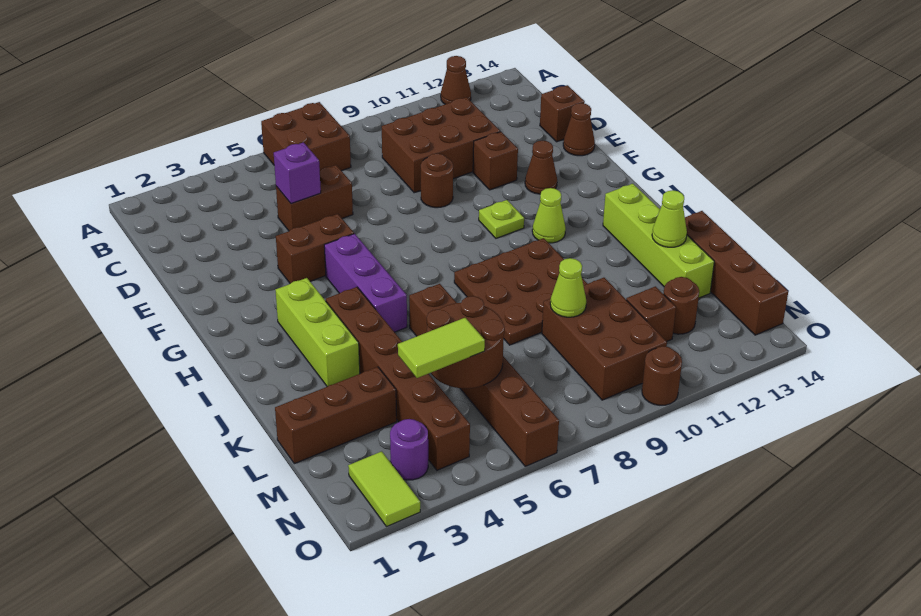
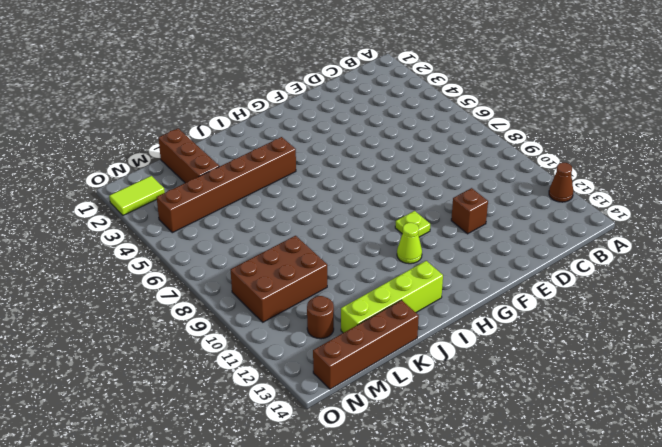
none -> brown brick A6:B7 level 1
none -> brown brick C9:D11 level 1
none -> brown brick D5:D6 level 1
none -> brown brick D14 level 1

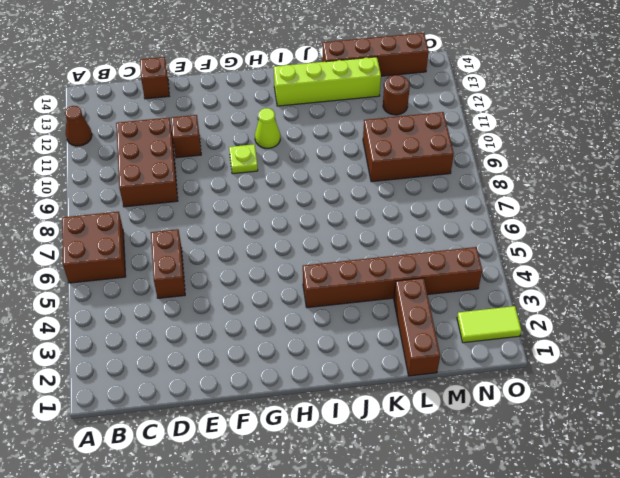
none -> brown round brick E9 level 1
none -> brown cone E14 level 1
none -> brown brick F4:F5 level 1
none -> brown cone F12 level 1

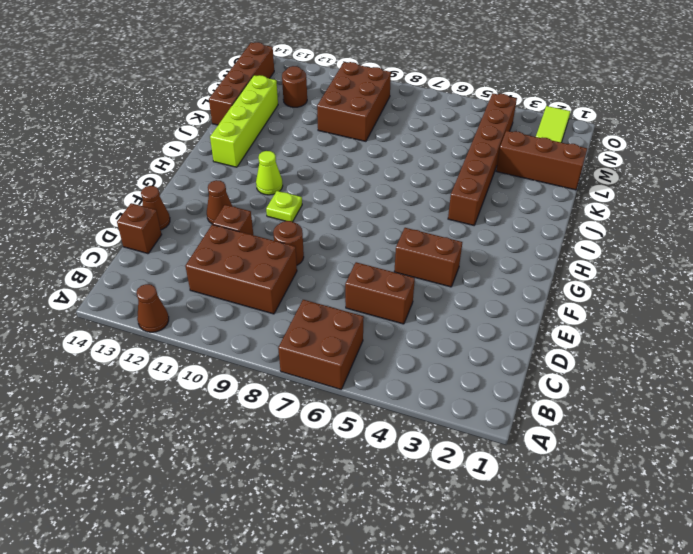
none -> purple brick G5:I5 level 1
none -> lime brick H3:J3 level 1
none -> brown plate I8:K10 level 1
none -> brown brick J6:O6 level 1

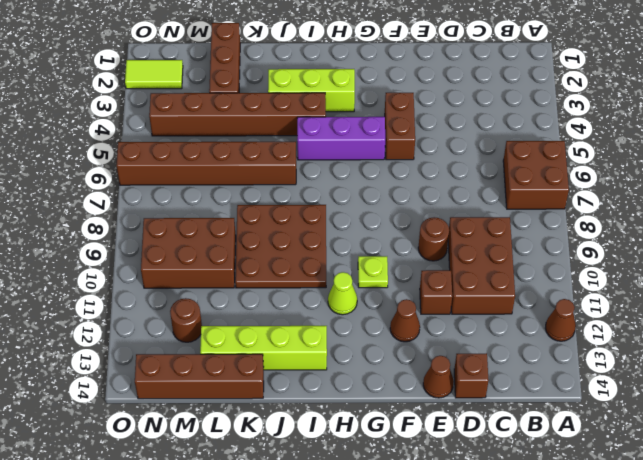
none -> brown brick D5:D6 level 1
none -> brown brick M11 level 1
none -> purple round brick N3 level 1
none -> brown round brick O10 level 1

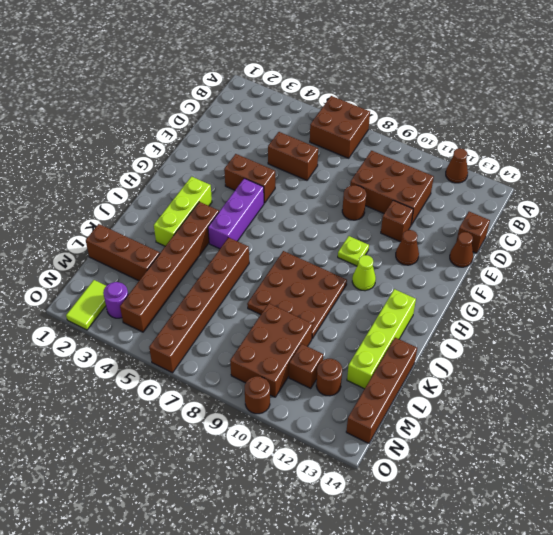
none -> purple brick D5 level 2
none -> lime cone K13 level 2
none -> brown round brick L5:M6 level 2
none -> lime cone L9 level 2

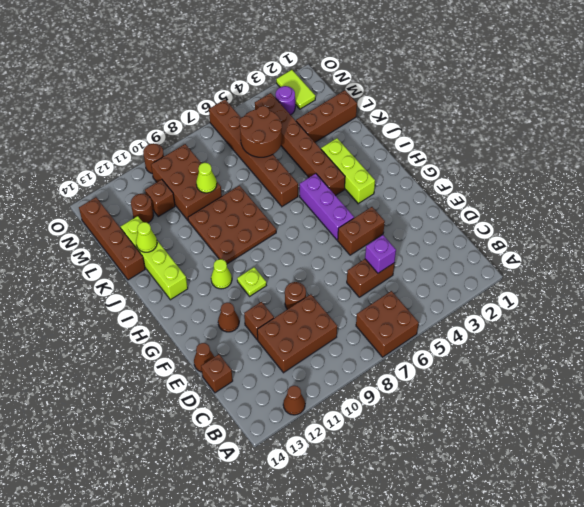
none -> lime tile M4:M5 level 3

